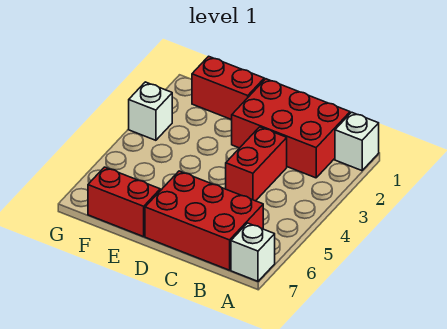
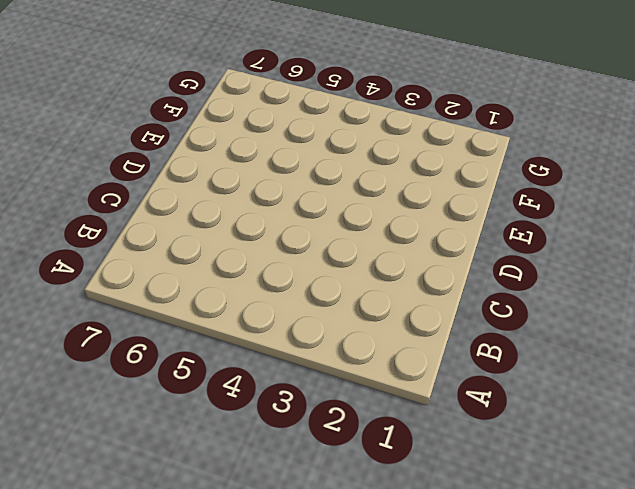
none -> white brick A1 level 1
none -> white brick A7 level 1

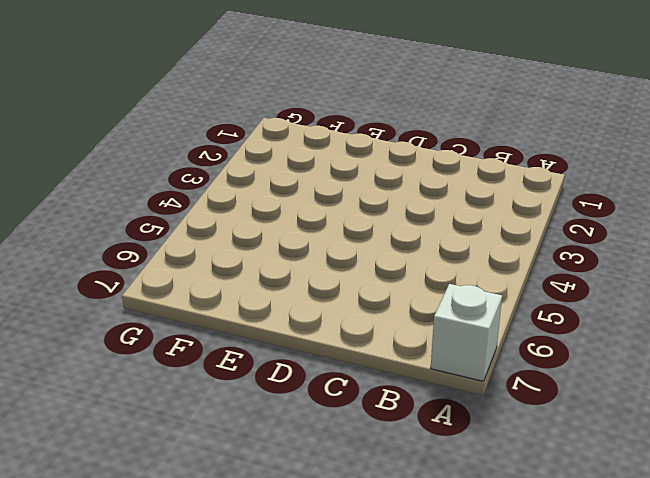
none -> white brick A1 level 1
none -> red brick B1:D2 level 1

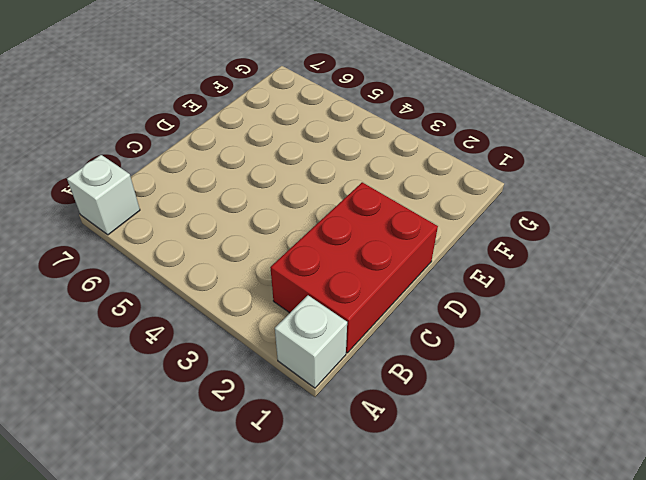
none -> red brick B6:D7 level 1
none -> red brick C3:C4 level 1

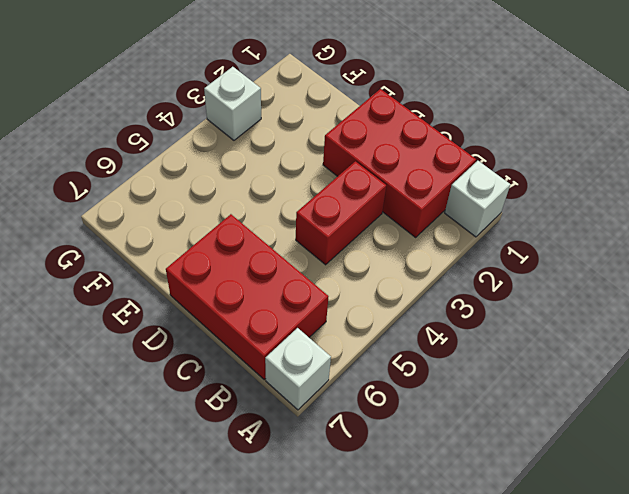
none -> red brick E1:F1 level 1
none -> red brick E7:F7 level 1

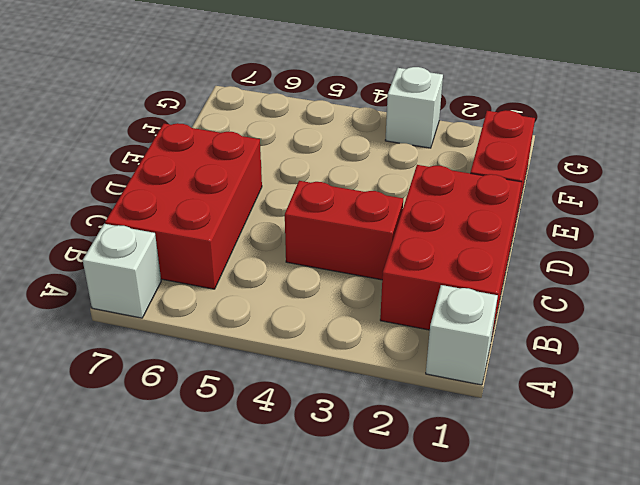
none -> red brick E7:F7 level 1

